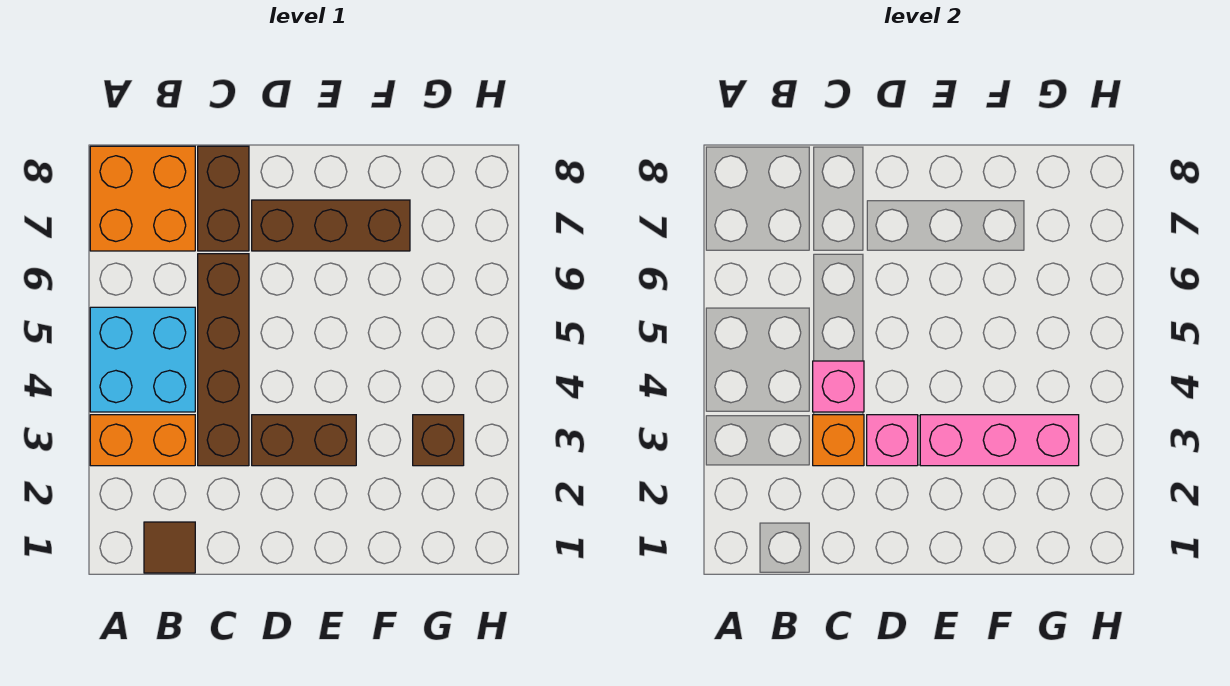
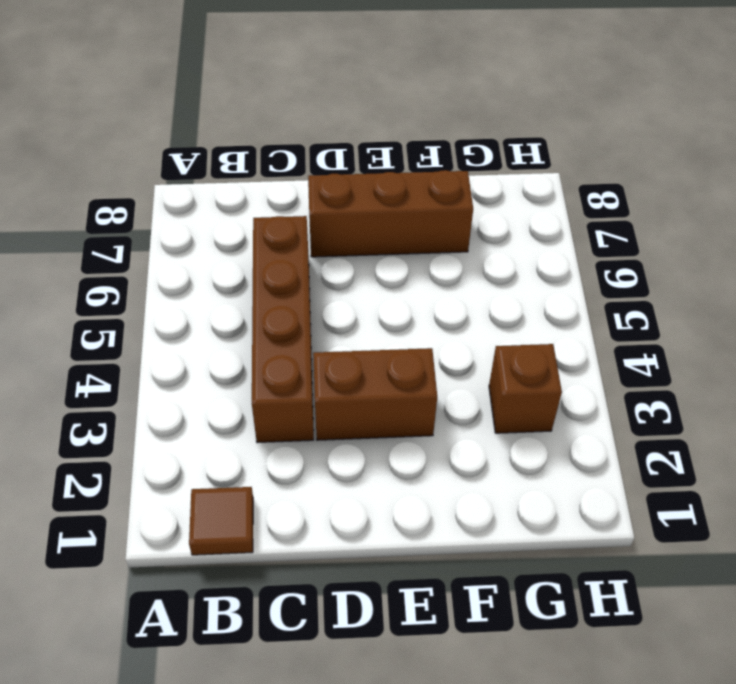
none -> orange brick A3:B3 level 1
none -> cyan brick A4:B5 level 1
none -> orange brick A7:B8 level 1

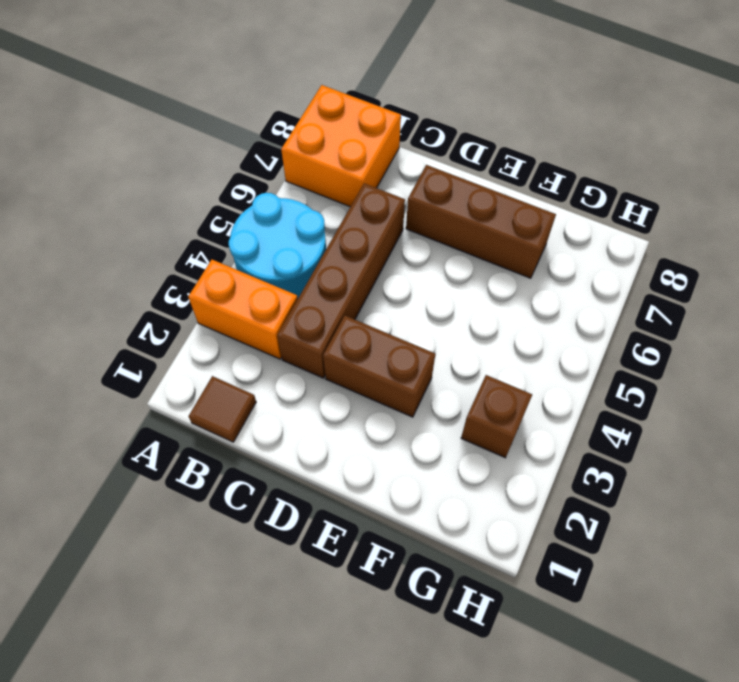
cyan round brick A4:B5 level 1 -> cyan brick A4:B5 level 1
none -> brown brick C7:C8 level 1
none -> orange brick C3 level 2
none -> pink brick C4 level 2

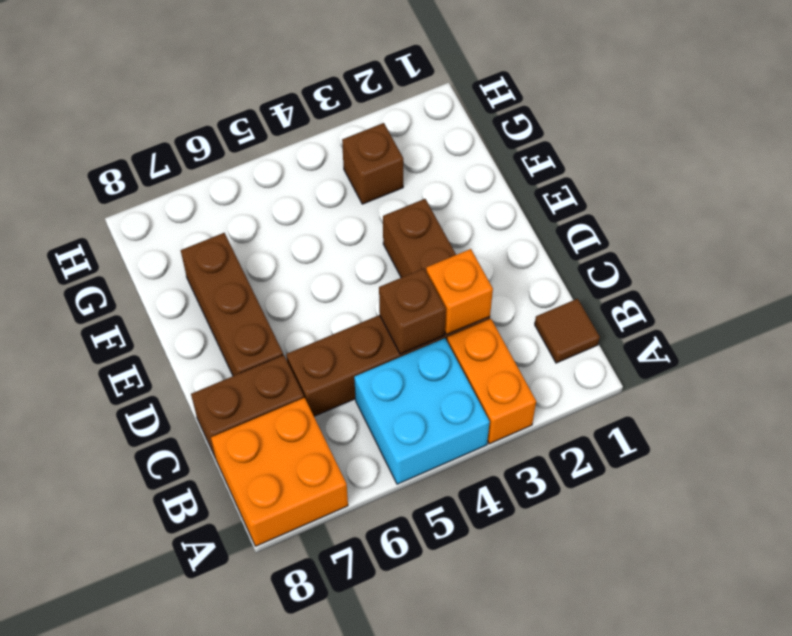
brown brick C4 level 2 -> pink brick C4 level 2
none -> pink brick D3 level 2
none -> pink brick E3:G3 level 2

